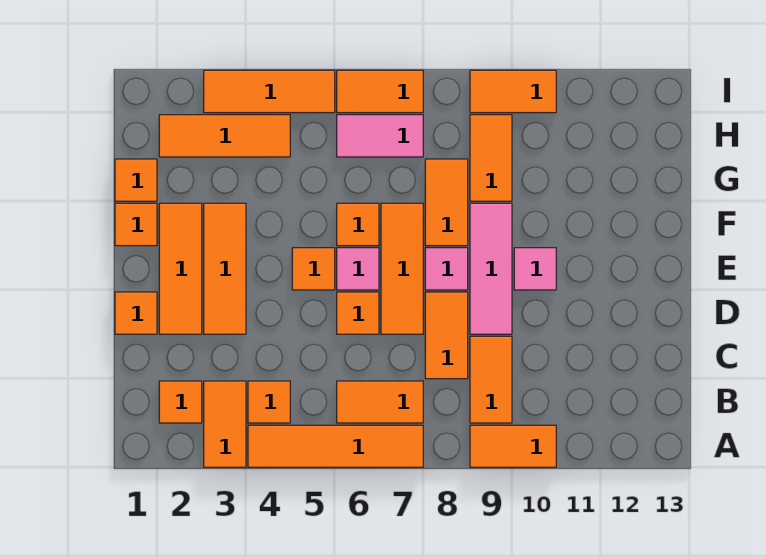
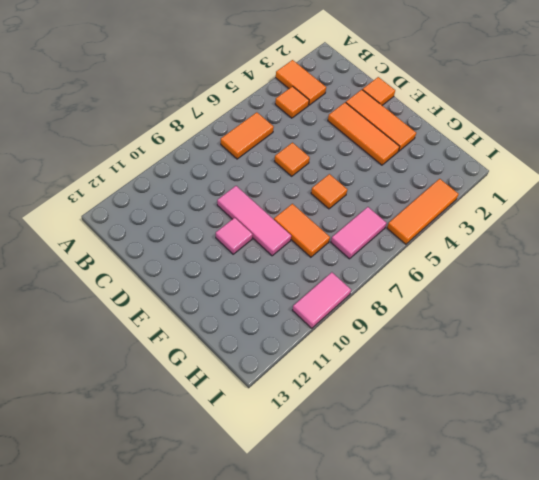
pink tile I9:I10 level 1 -> orange tile I9:I10 level 1
none -> orange tile A4:A7 level 1
none -> orange tile A9:A10 level 1
none -> orange tile B2 level 1

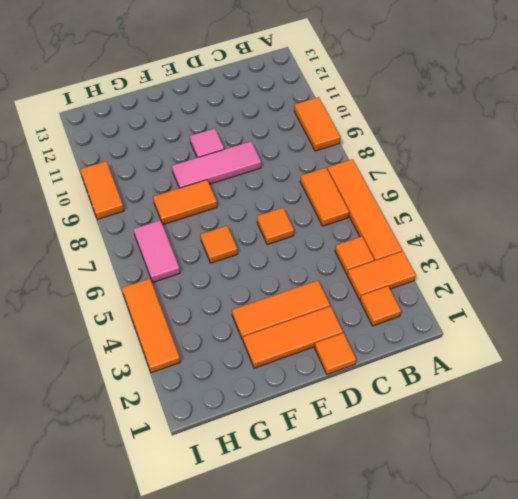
none -> orange tile B9:C9 level 1
none -> orange tile C8:D8 level 1
none -> orange tile D7:F7 level 1

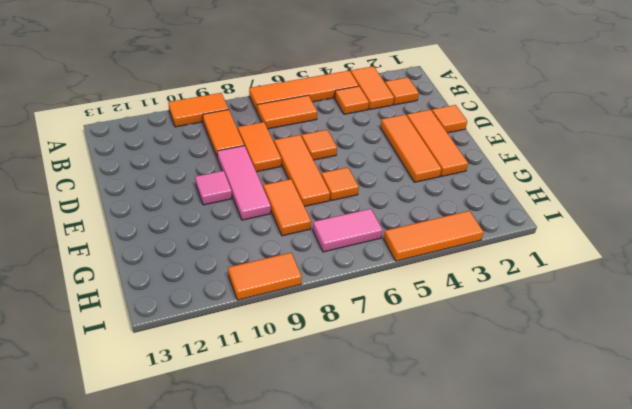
none -> orange tile E5 level 1
none -> pink tile E6 level 1
none -> pink tile E8 level 1

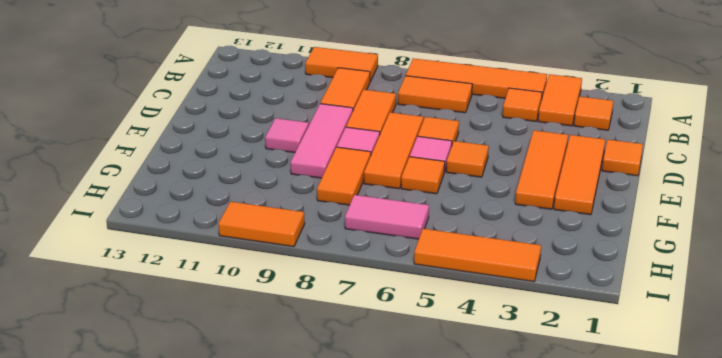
none -> orange tile F1 level 1
none -> orange tile G1 level 1
none -> orange tile G9:H9 level 1

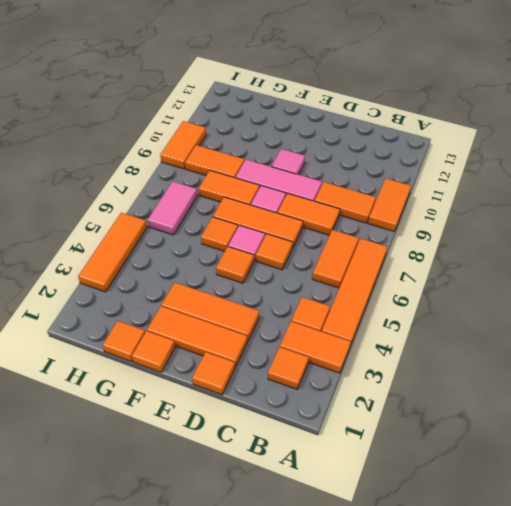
none -> orange tile H2:H4 level 1
none -> orange tile I6:I7 level 1

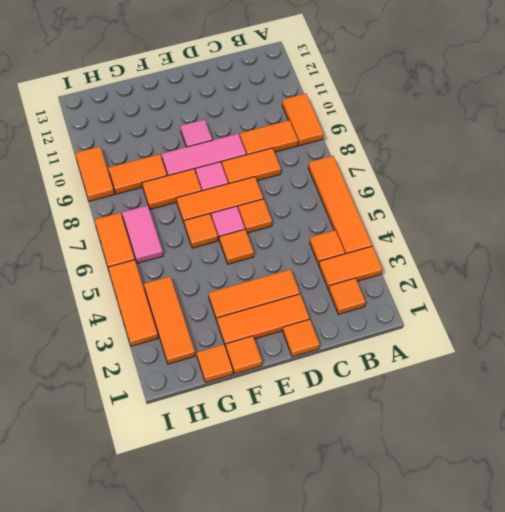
none -> orange tile B6:B7 level 1

